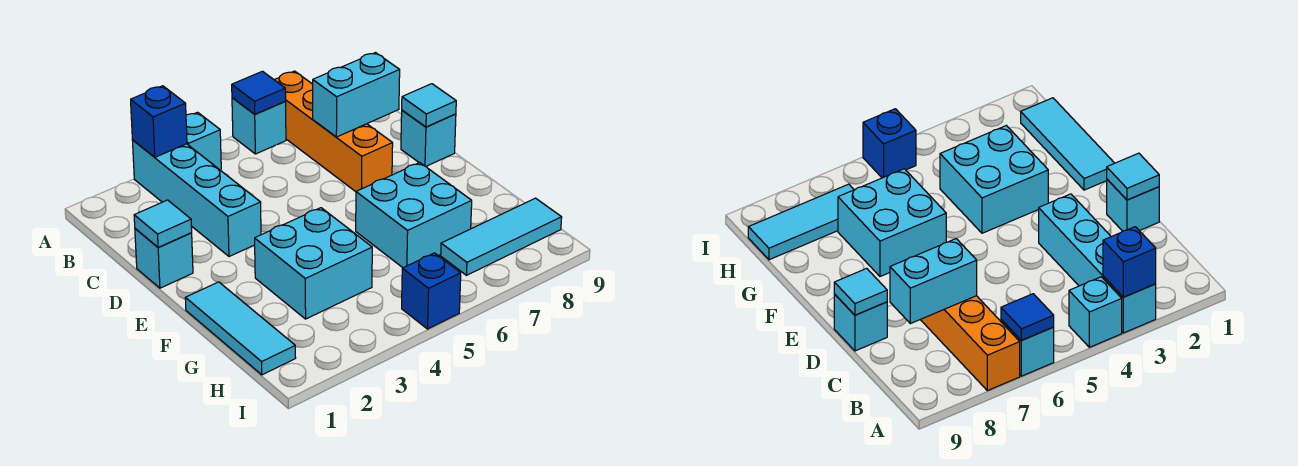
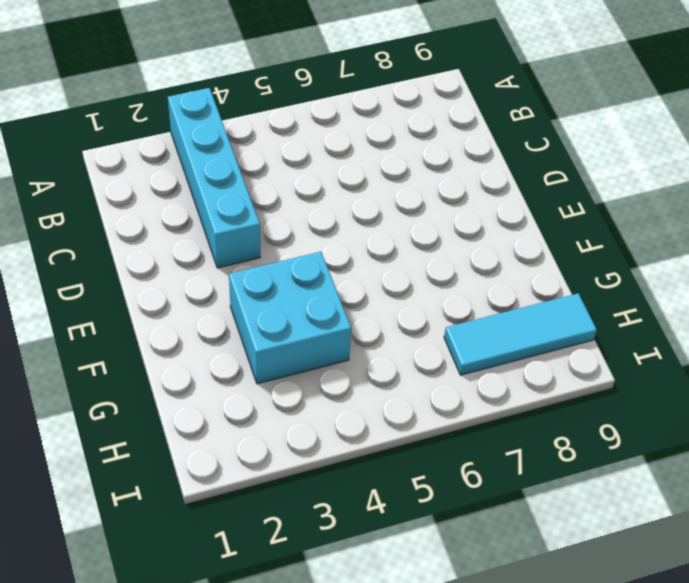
none -> cyan brick A4 level 1
none -> cyan brick A6 level 1
none -> orange brick A7:D7 level 1

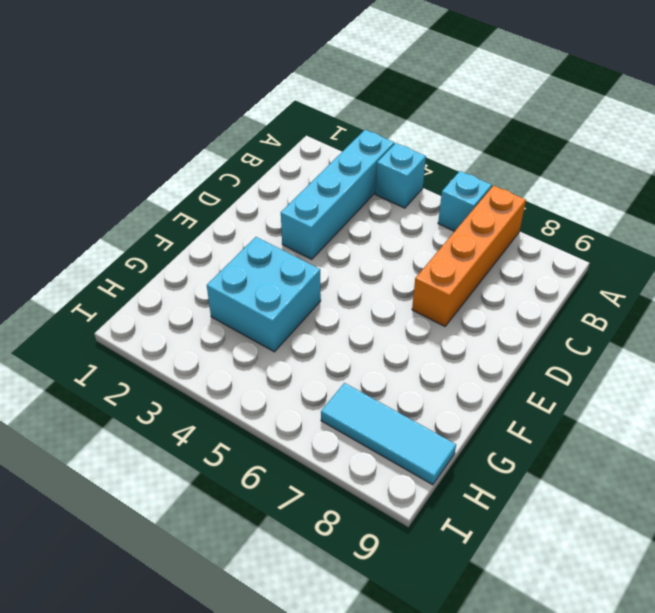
none -> cyan brick D1 level 1
none -> cyan brick D9 level 1
none -> cyan tile F1:H1 level 1

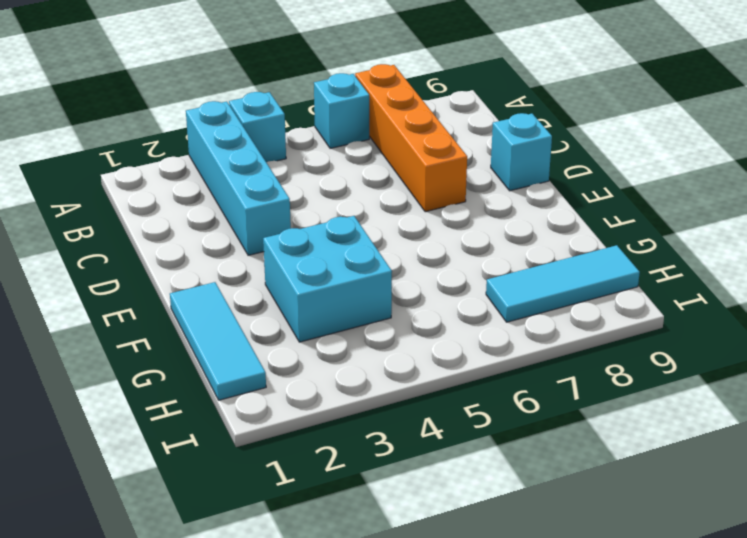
none -> cyan brick D1 level 1
none -> cyan brick F6:G7 level 1
none -> blue brick I5 level 1

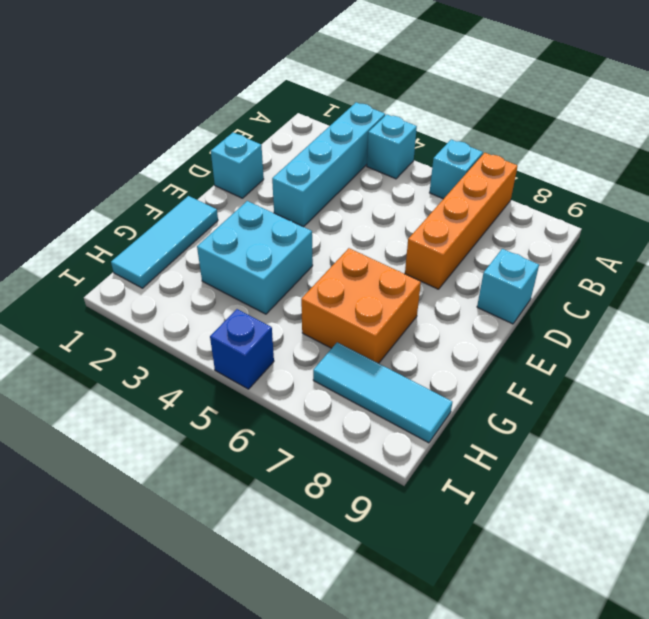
orange brick F6:G7 level 1 -> cyan brick F6:G7 level 1
none -> blue brick A3 level 2
none -> blue tile A6 level 2
none -> cyan brick C7:C8 level 2

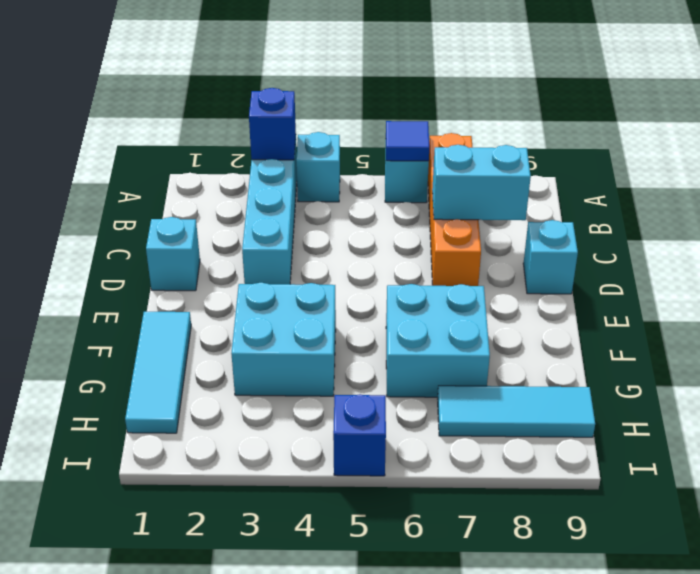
none -> cyan tile D1 level 2
none -> cyan tile D9 level 2

